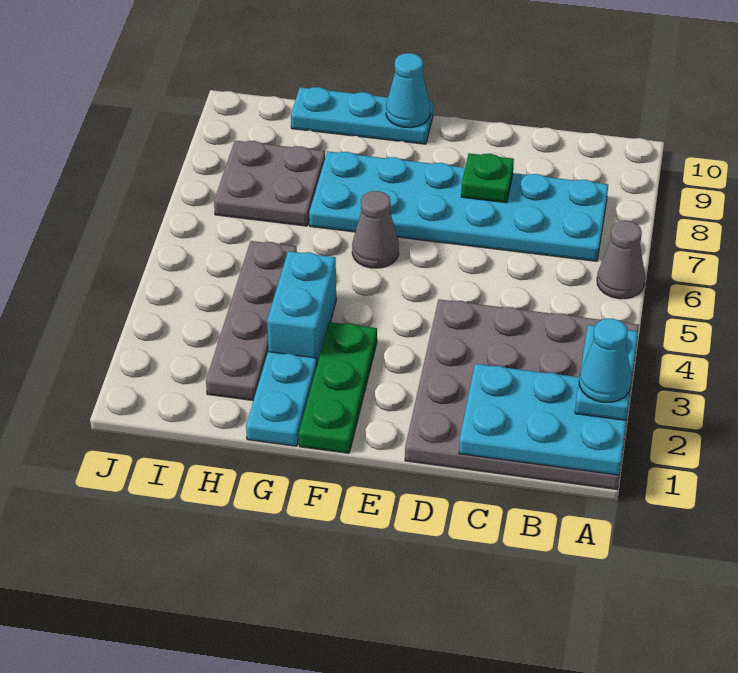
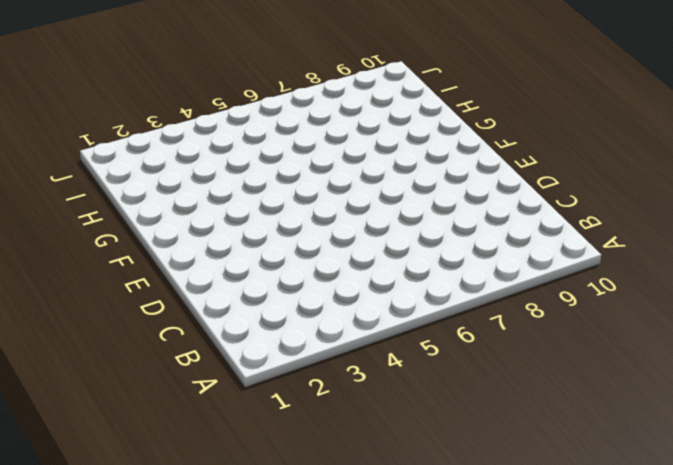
none -> grey plate A1:D4 level 1
none -> grey cone A6 level 1
none -> cyan plate B7:G8 level 1

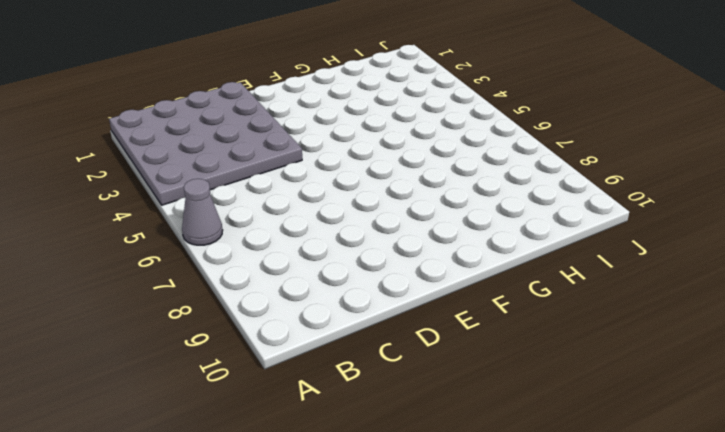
none -> cyan plate B7:G8 level 1
none -> green plate F1:F3 level 1
none -> grey cone F6 level 1

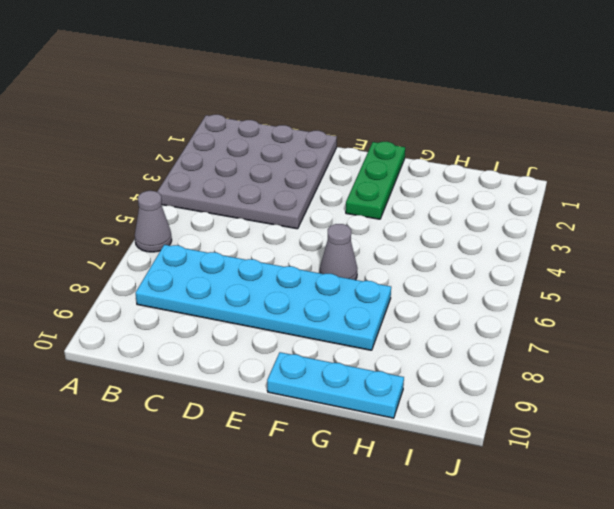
none -> cyan plate G1:G2 level 1
none -> cyan brick G3:G4 level 1
none -> grey plate H2:H5 level 1

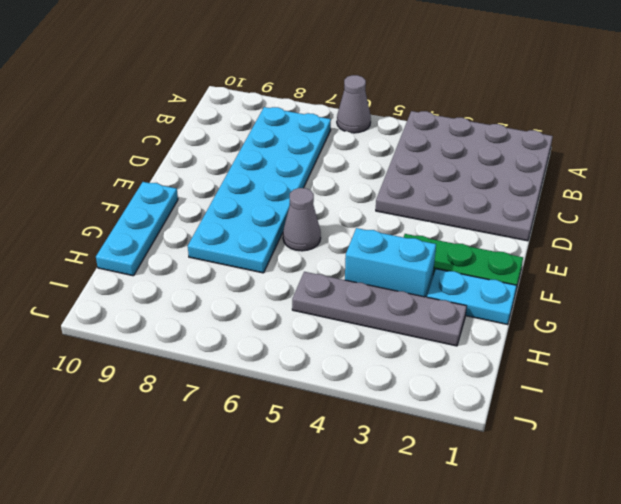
none -> grey plate H7:I8 level 1
none -> cyan plate A1:C2 level 2
none -> green plate D8 level 2

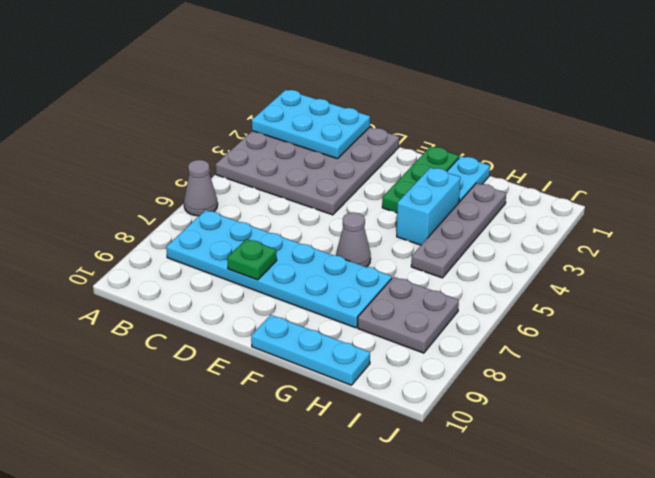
none -> cyan cone F10 level 2
none -> cyan plate A2:A3 level 3
none -> cyan cone A2 level 4

